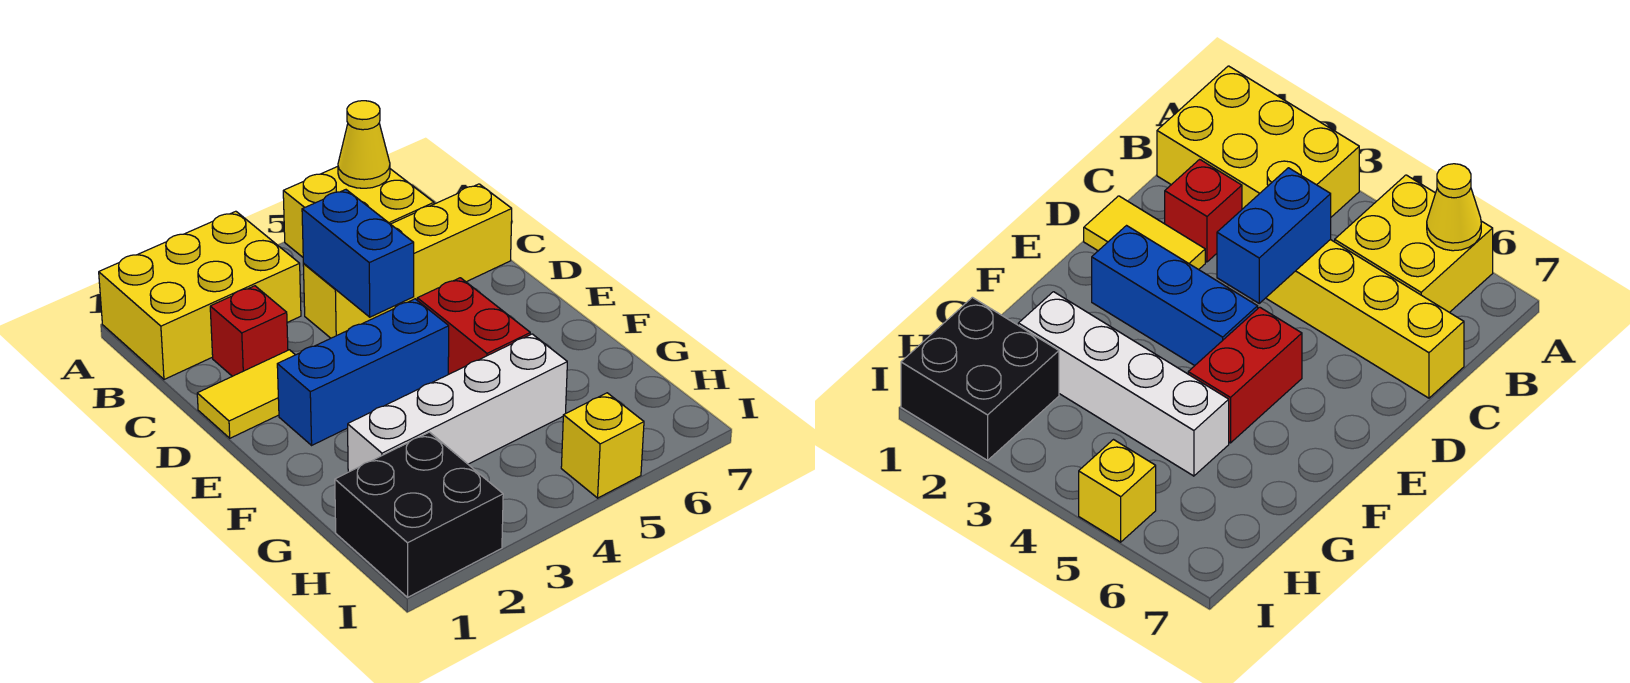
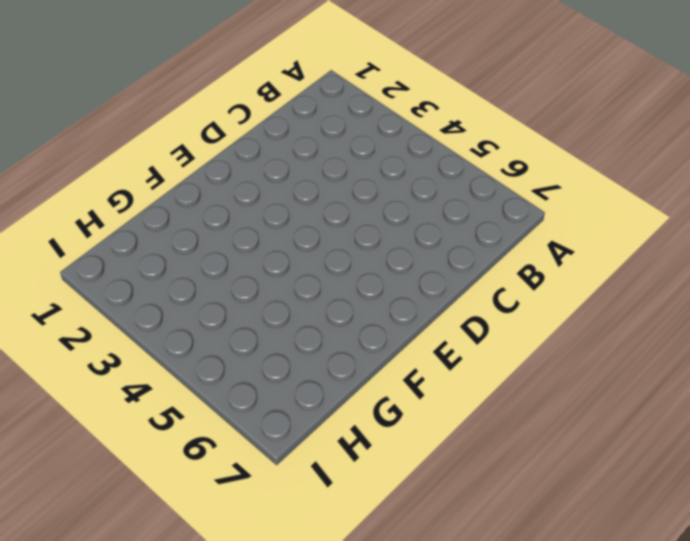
none -> yellow brick A1:B3 level 1
none -> yellow brick A5:B6 level 1
none -> red brick C2 level 1

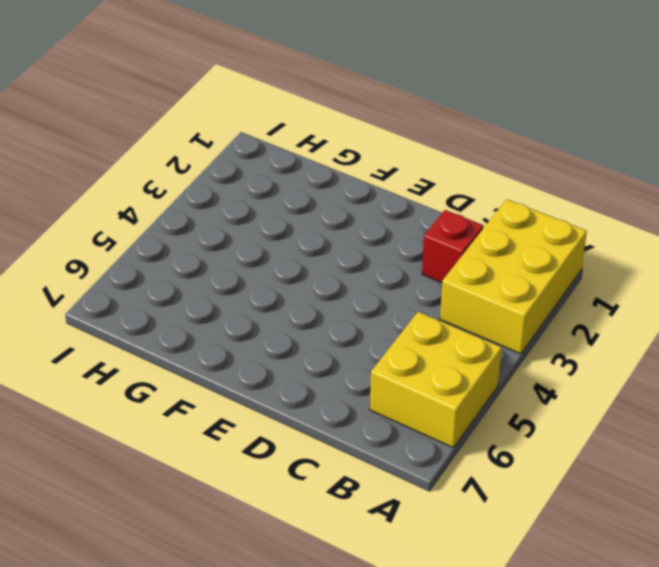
none -> yellow brick C4:C7 level 1
none -> yellow tile D1:D2 level 1
none -> blue brick E2:E4 level 1

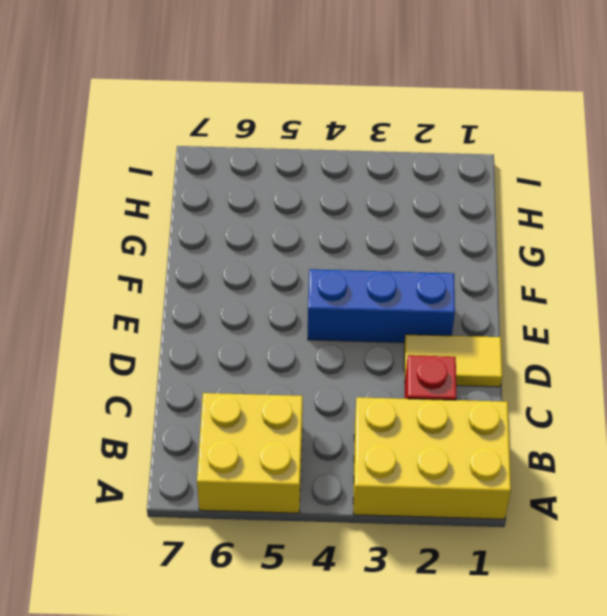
none -> yellow brick C4:C7 level 1
none -> red brick E5:F5 level 1
none -> white brick G2:G5 level 1

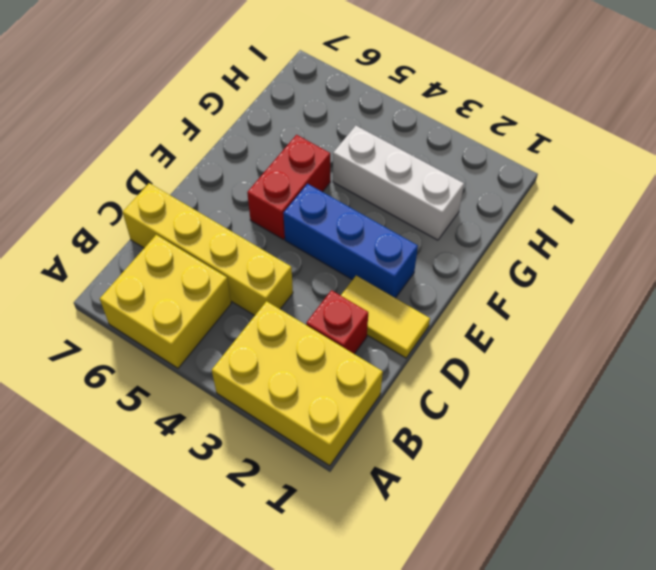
white brick G2:G4 level 1 -> white brick G2:G5 level 1
none -> black brick H1:I2 level 1
none -> yellow brick I5 level 1
none -> yellow cone A6 level 2

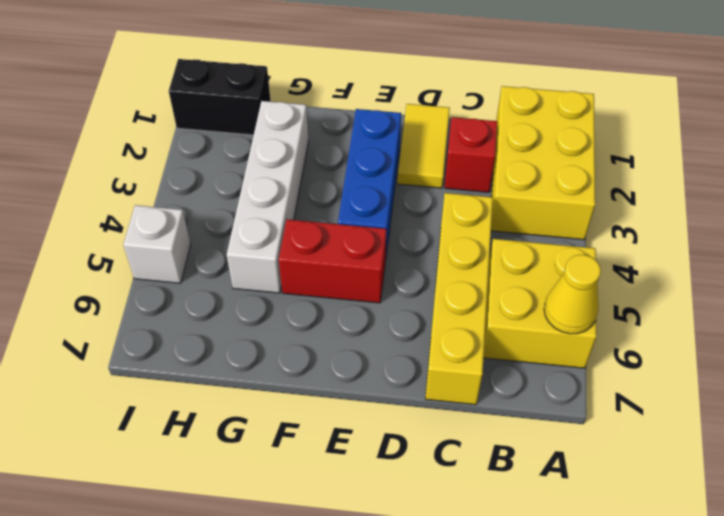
black brick H1:I1 level 1 -> black brick H1:I2 level 1
white brick I5 level 1 -> yellow brick I5 level 1
none -> blue brick C4:D4 level 2

